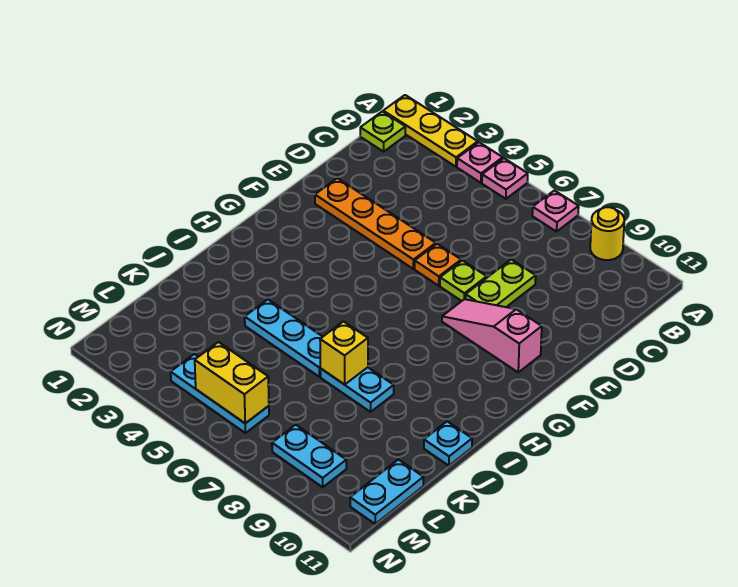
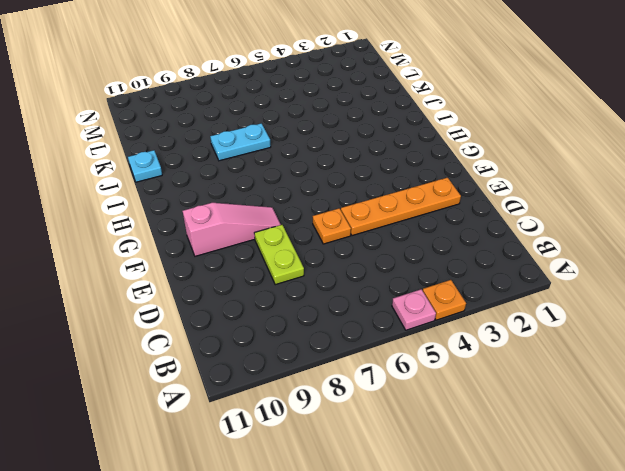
orange plate A4 level 1 -> pink plate A4 level 1
none -> yellow plate A1:A3 level 1
none -> pink plate A7 level 1
none -> yellow round brick A9 level 1

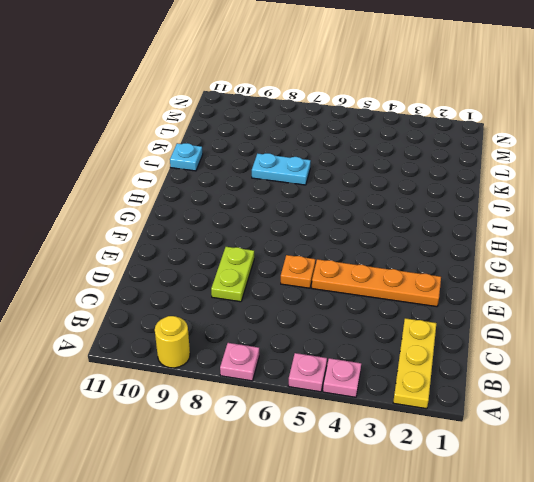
yellow plate A2:C2 level 1 -> yellow plate A1:A3 level 1
none -> lime plate B1 level 1
none -> lime plate E7 level 1
none -> pink slope F8:F10 level 1 top 10

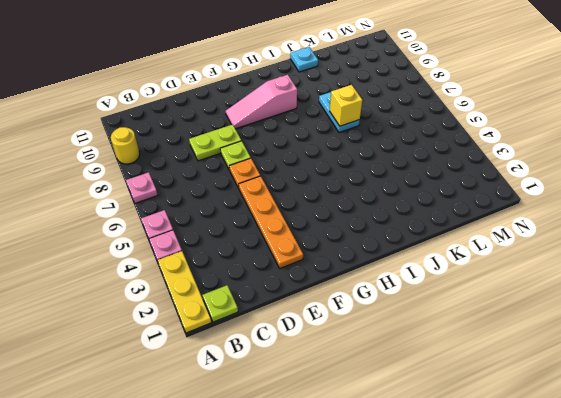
pink slope F9:H9 level 1 top H -> pink slope F8:F10 level 1 top 10
none -> cyan plate J4:J6 level 1
none -> cyan plate L11:M11 level 1
none -> cyan plate M4:M6 level 1

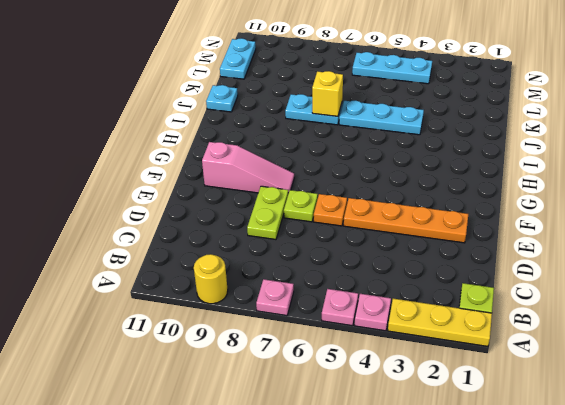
none -> cyan plate M8:M9 level 1
none -> yellow brick M5:M6 level 2

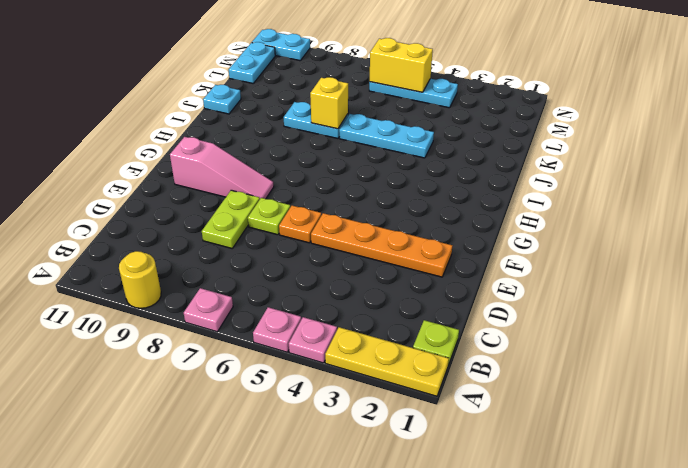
cyan plate N10:N11 level 1 -> cyan plate M8:M9 level 1

